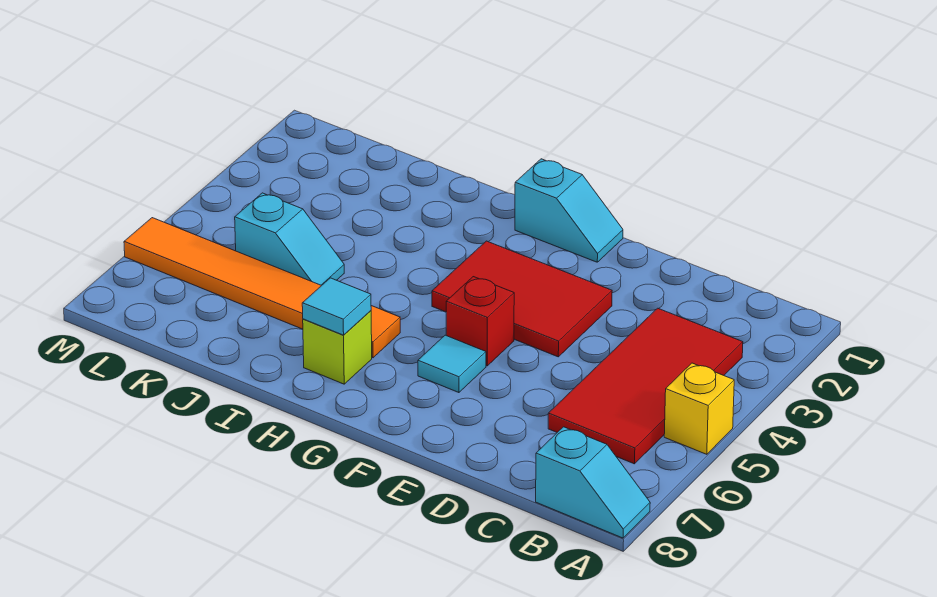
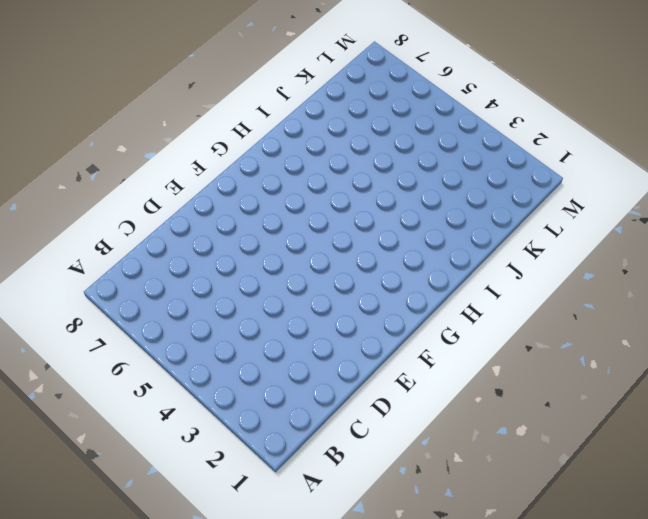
none -> yellow brick A5 level 1
none -> cyan slope A8:B8 level 1 top B

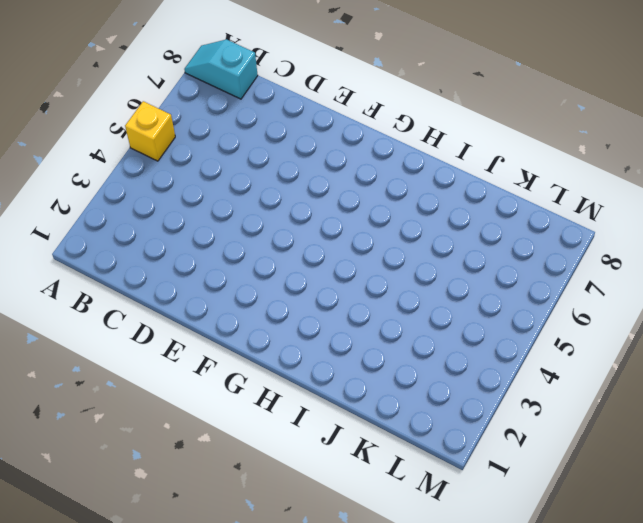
none -> red tile B3:C6 level 1
none -> red tile E3:G4 level 1

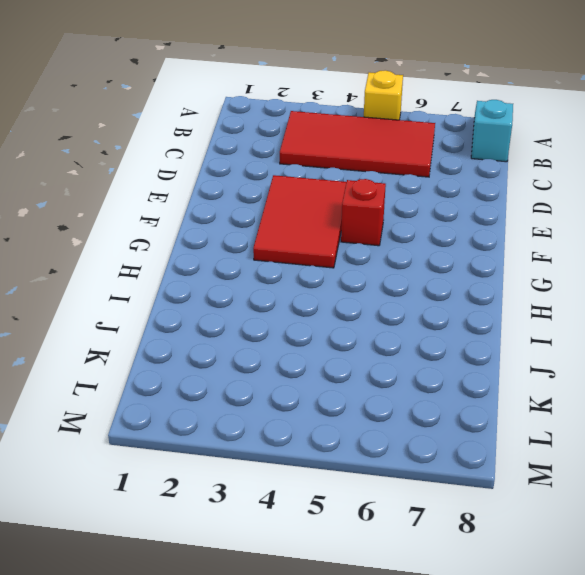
none -> cyan slope F1:G1 level 1 top G
none -> cyan tile F6 level 1

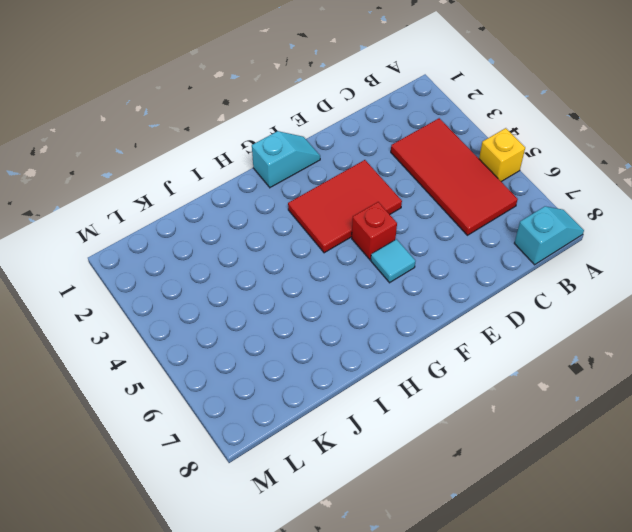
none -> orange tile H6:M6 level 1
none -> lime brick H7 level 1

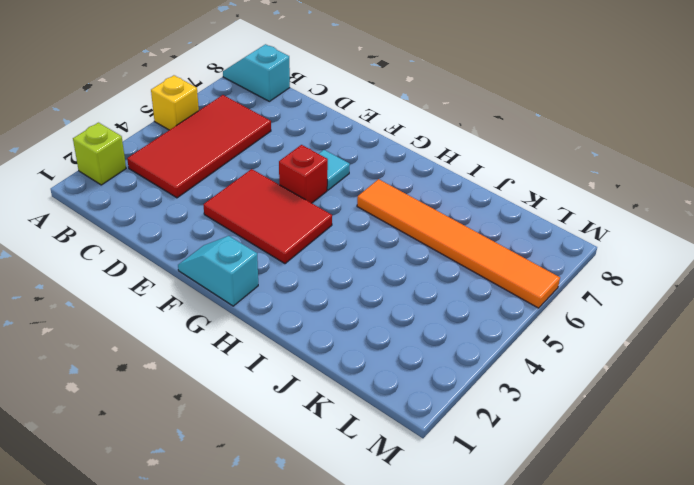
lime brick A2 level 1 -> lime brick H7 level 1
none -> cyan slope J5:K5 level 1 top K
none -> cyan tile H7 level 2

